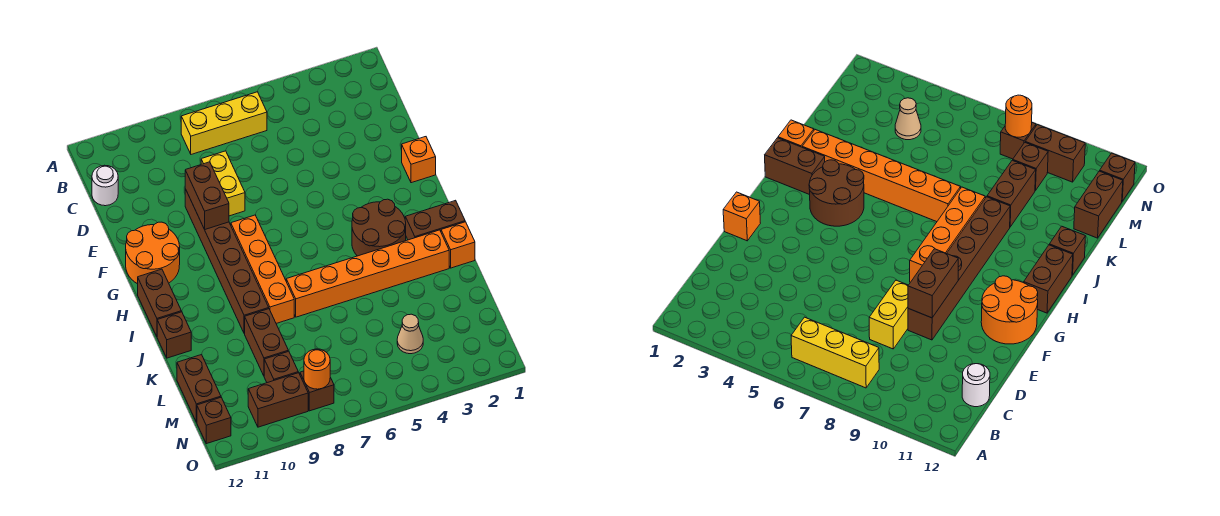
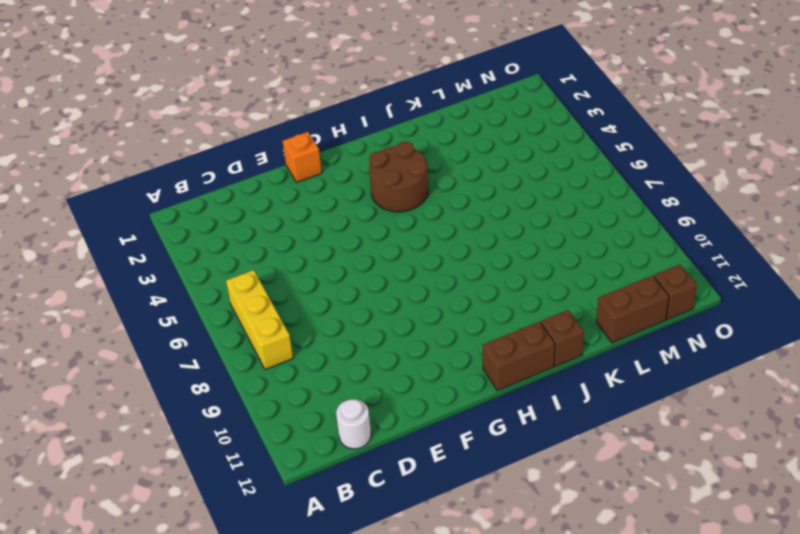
none -> yellow brick D8:E8 level 1
none -> brown brick E9:J9 level 1
none -> orange round brick F11:G12 level 1

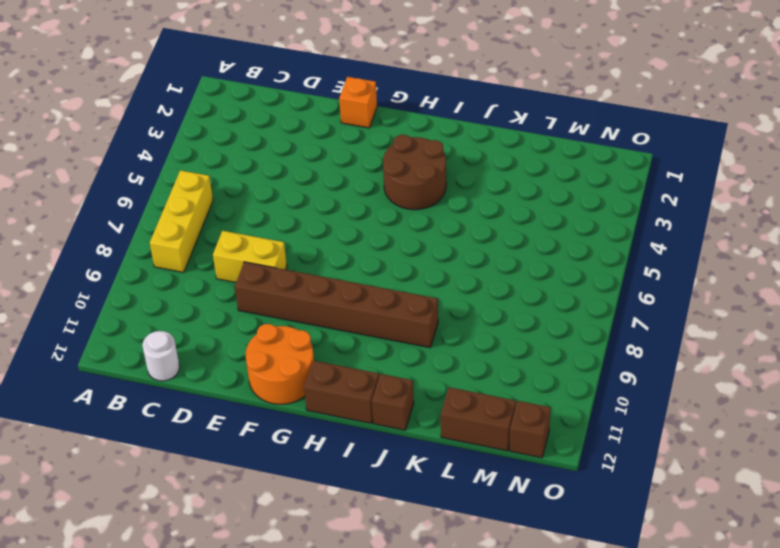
none -> orange brick G8:J8 level 1
none -> brown brick I1:I2 level 1
none -> orange brick J1 level 1

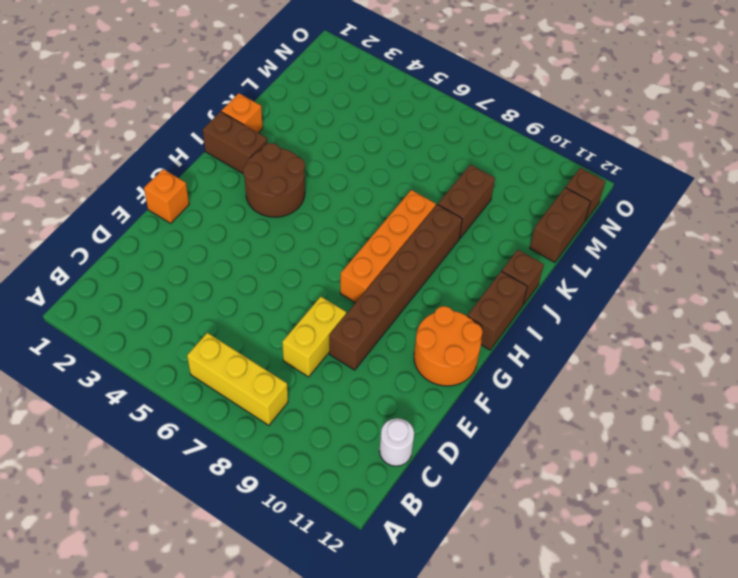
none -> orange brick J2:J7 level 1
none -> tan cone M4 level 1
none -> brown brick M9 level 1

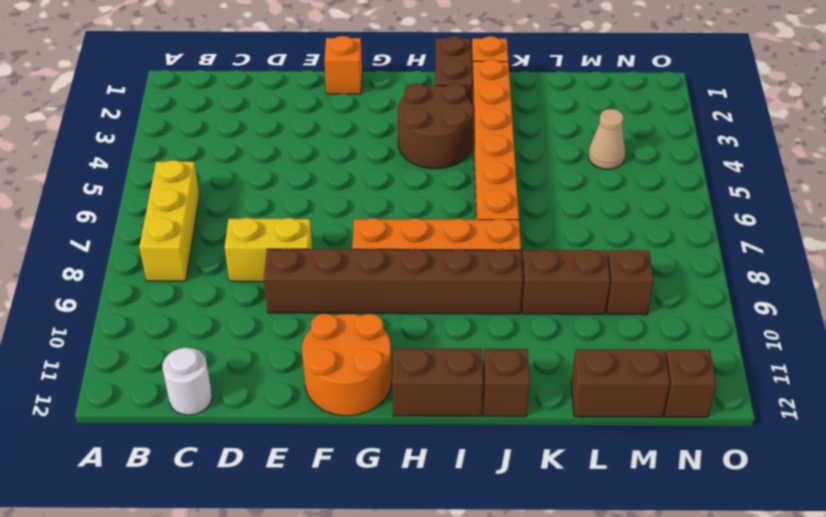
none -> brown brick N8 level 1
none -> brown brick N9:N10 level 1
none -> brown brick E9:F9 level 2

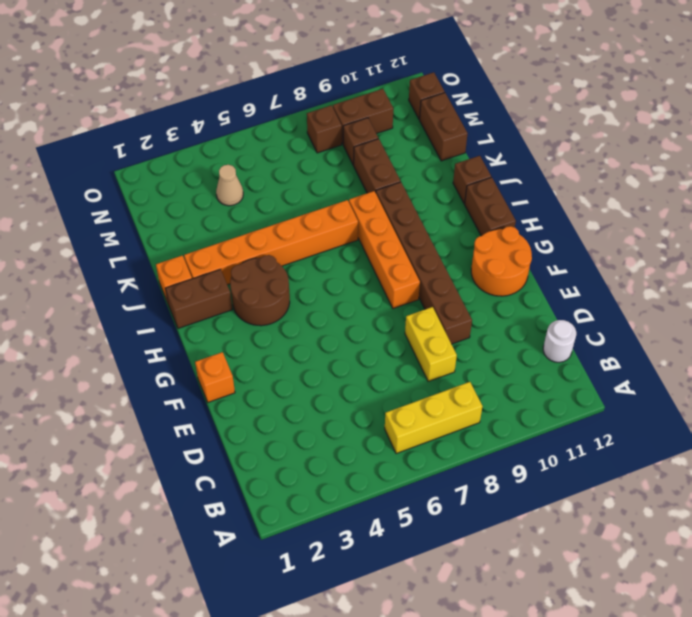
none -> brown brick E9:F9 level 2
none -> orange round brick N8 level 2

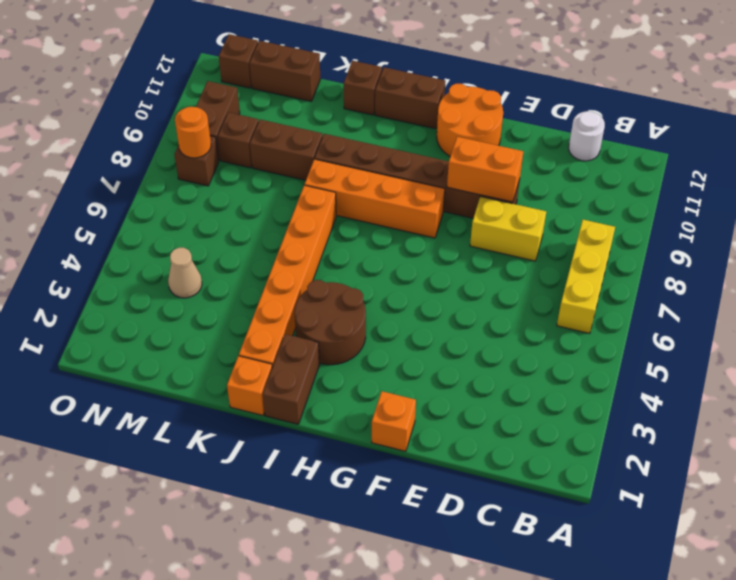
orange brick E9:F9 level 2 -> brown brick E9:F9 level 2

